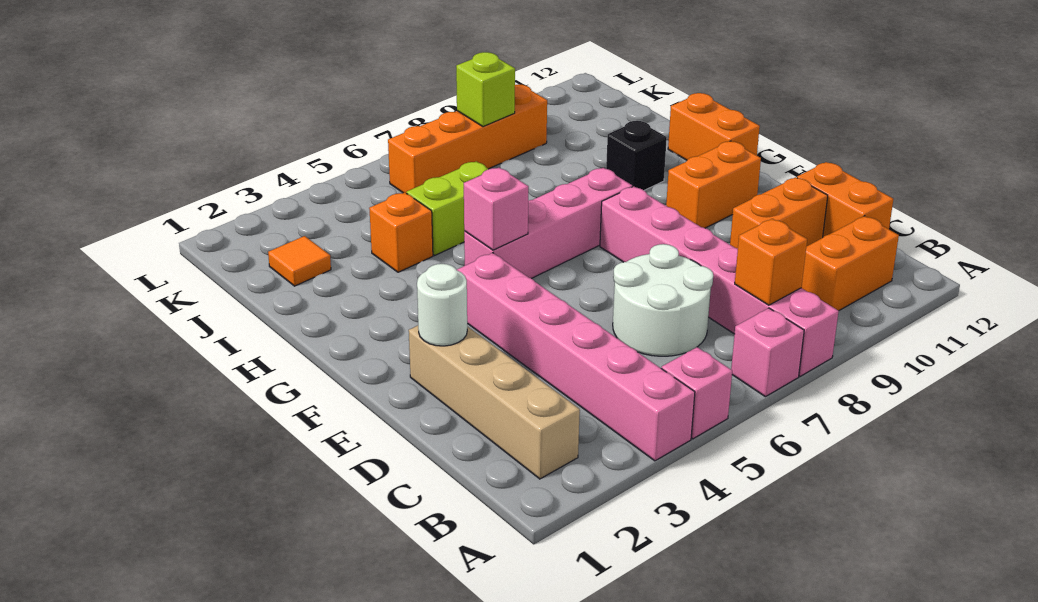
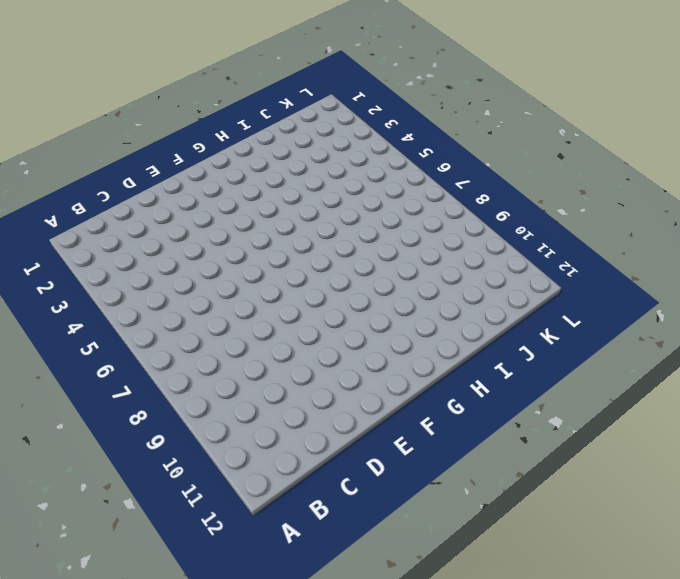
none -> pink brick A4:F4 level 1
none -> pink brick A5 level 1
none -> pink brick A7 level 1

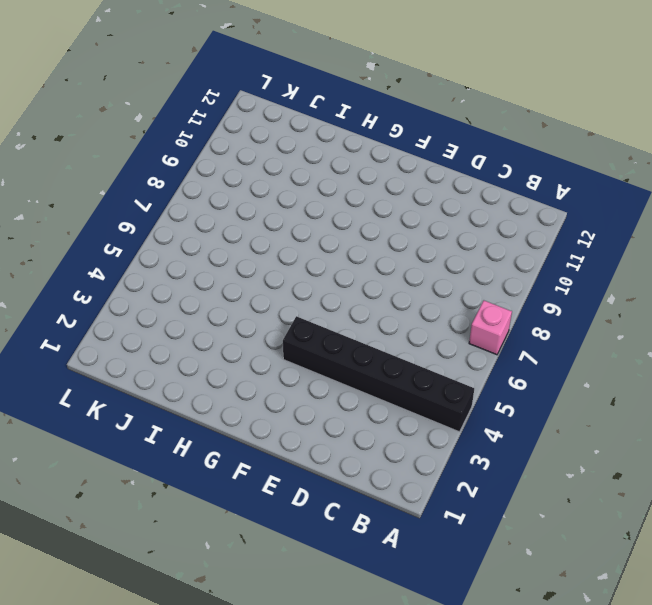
black brick A4:F4 level 1 -> pink brick A4:F4 level 1
none -> pink brick A5 level 1
none -> pink brick A8:F8 level 1
none -> tan brick B2:E2 level 1

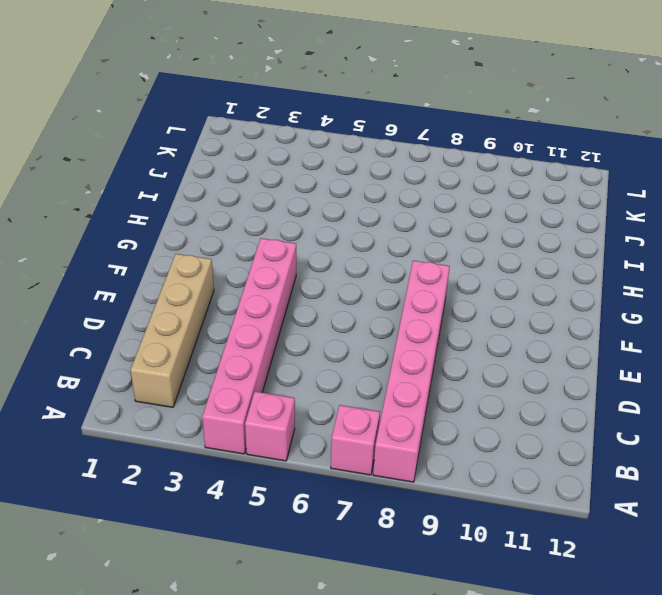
none -> orange brick B10:B11 level 1
none -> white round brick C6:D7 level 1
none -> orange brick C12:D12 level 1

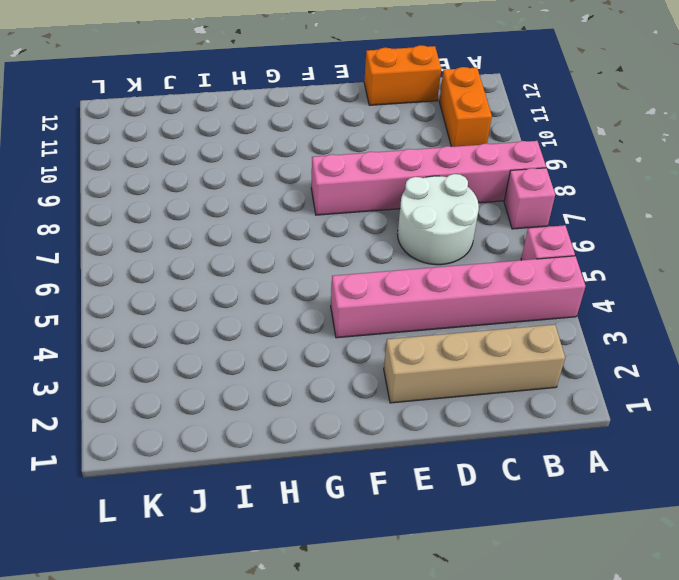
none -> orange brick D10:D11 level 1
none -> orange brick F10:F11 level 1
none -> pink brick G5:G8 level 1

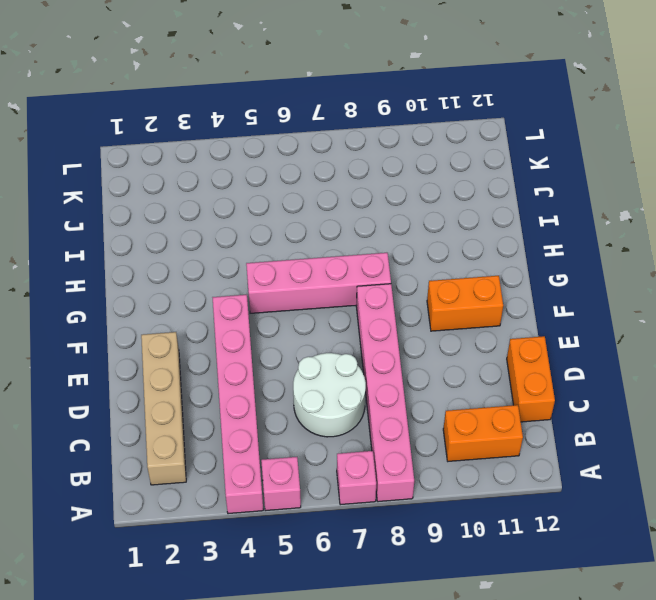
none -> orange brick D10:D11 level 1
none -> orange brick G12:H12 level 1
none -> black brick H10 level 1

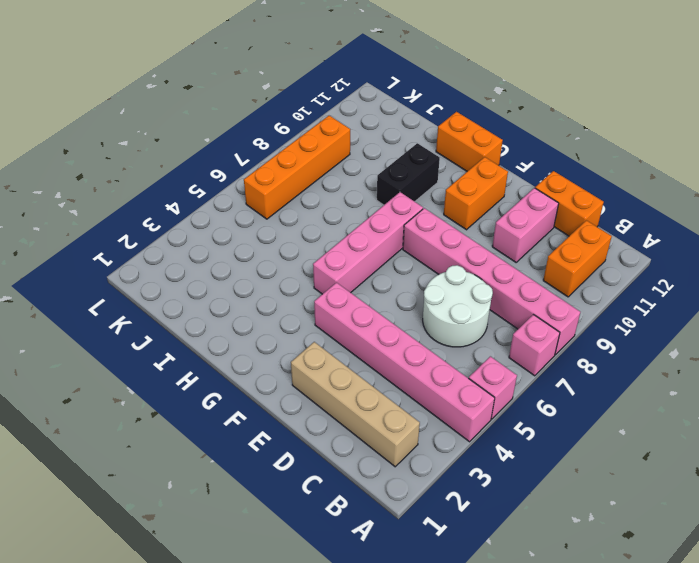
pink brick D10:D11 level 1 -> orange brick D10:D11 level 1
black brick H9:H10 level 1 -> black brick H10 level 1
none -> orange brick I4 level 1
none -> lime brick I5:I6 level 1
none -> orange tile J2 level 1

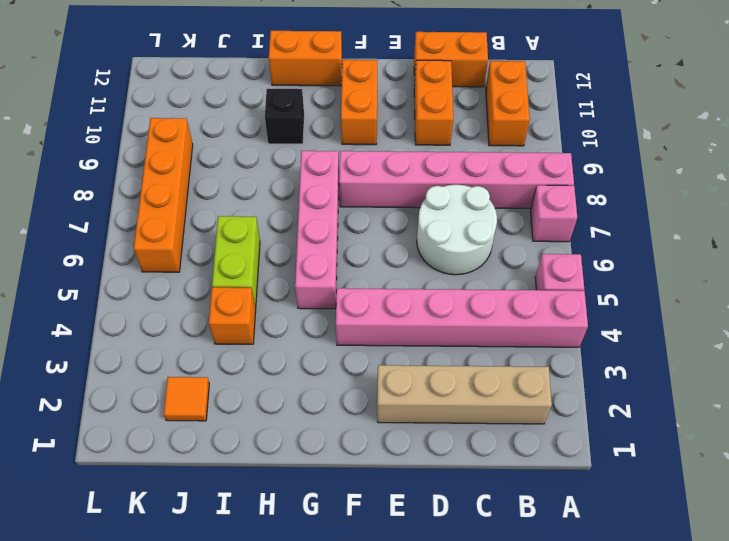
none -> orange brick B8 level 2
none -> white round brick E2 level 2
none -> pink brick G5 level 2

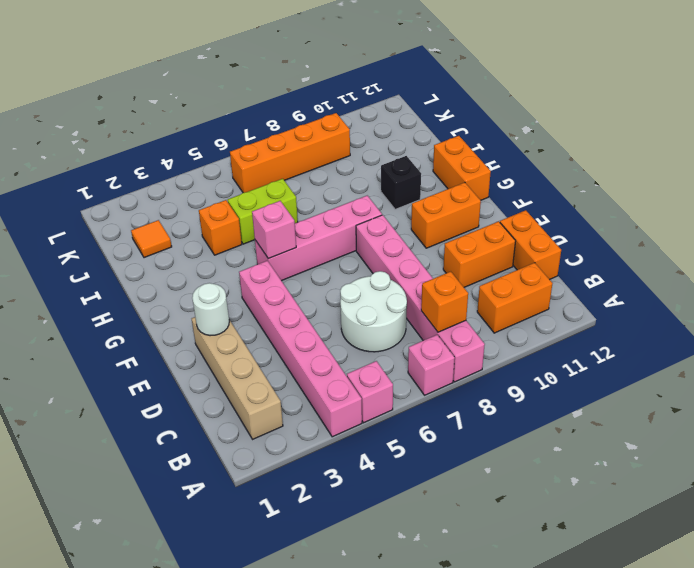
none -> lime brick K8 level 2

